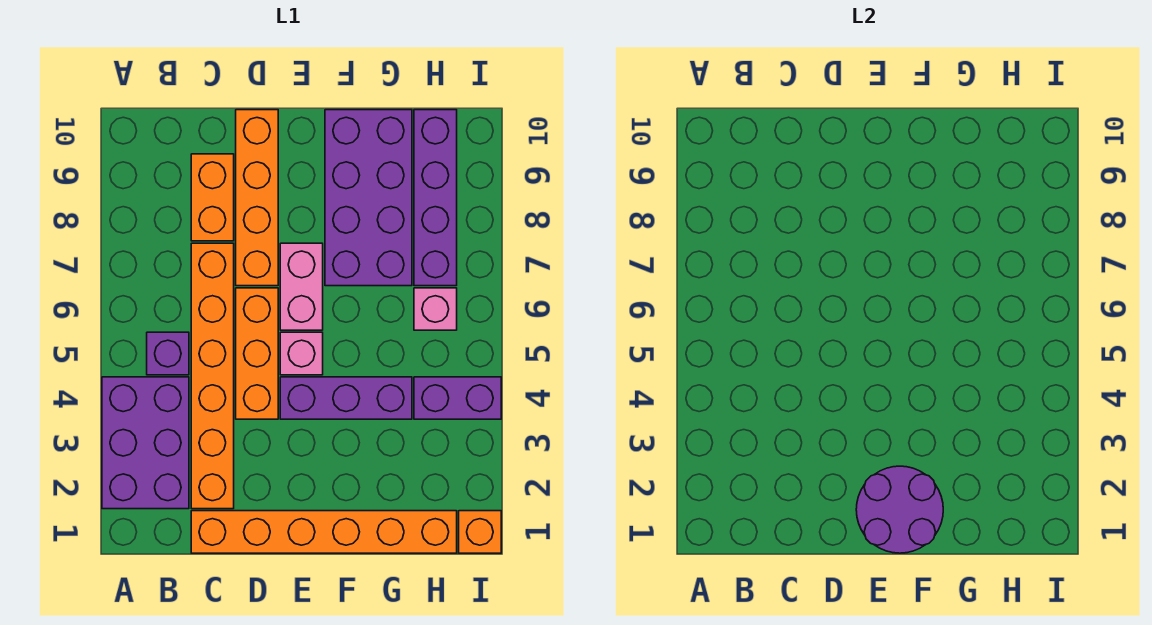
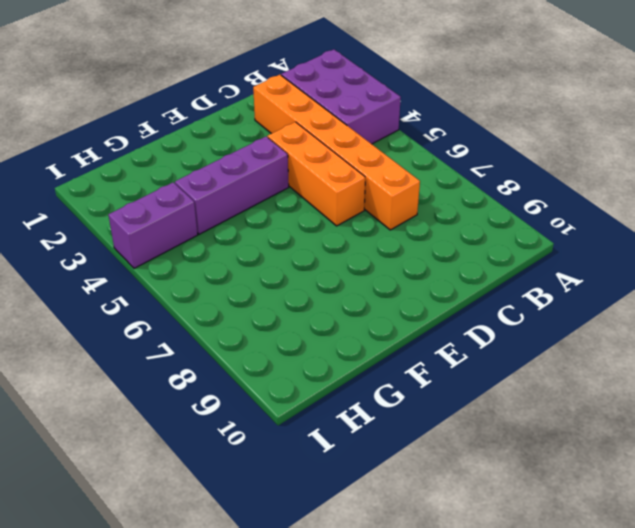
none -> purple brick B5 level 1
none -> orange brick C1:H1 level 1
none -> orange brick C8:C9 level 1

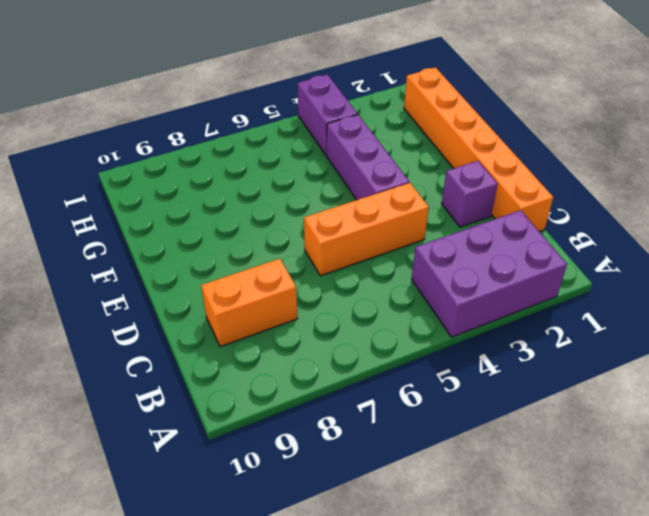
purple brick D2 level 1 -> purple brick B5 level 1
none -> orange brick C2:C7 level 1
none -> orange brick D7:D10 level 1
none -> pink brick E5 level 1

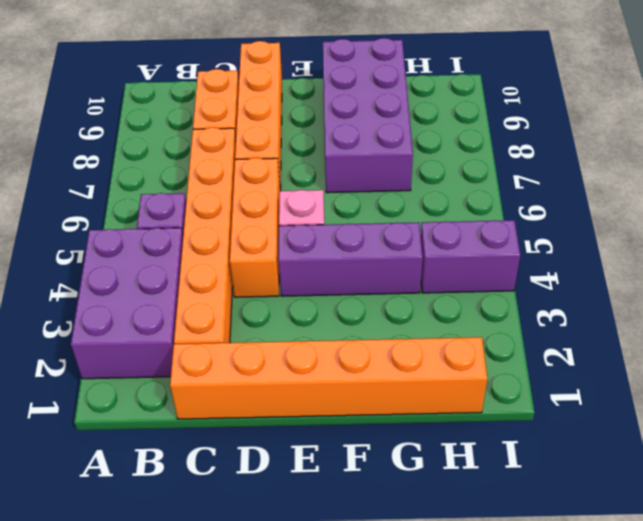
none -> pink brick E6:E7 level 1
none -> pink brick H6 level 1
none -> purple brick H7:H10 level 1

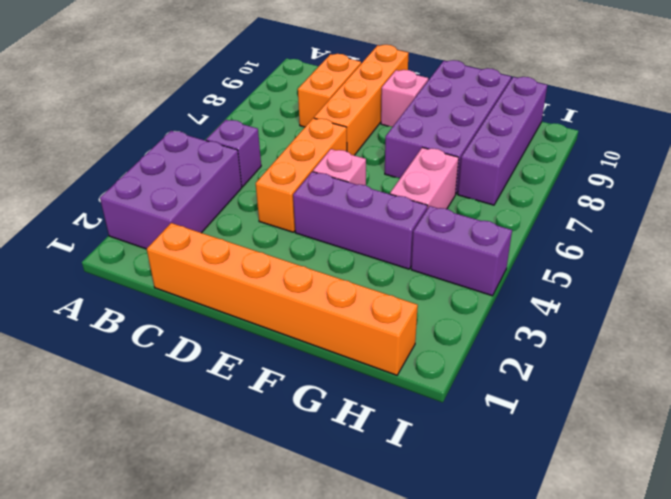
pink brick E9 level 1 -> pink brick H6 level 1
pink brick G5:G6 level 1 -> pink brick E6:E7 level 1
none -> orange brick C2:C7 level 1
none -> orange brick I1 level 1
none -> purple round brick E1:F2 level 2

